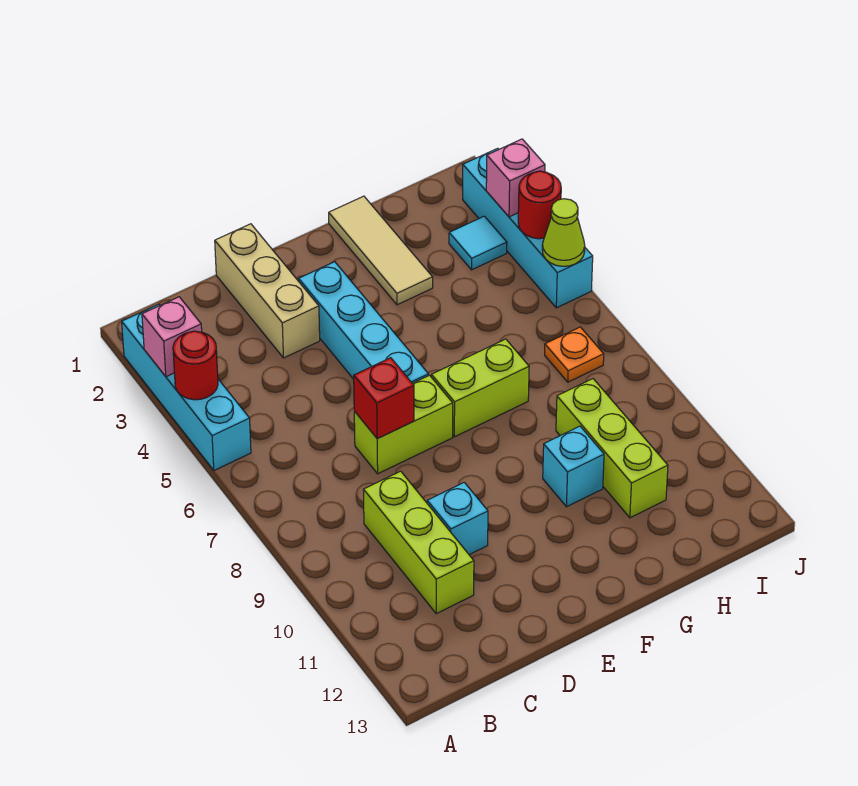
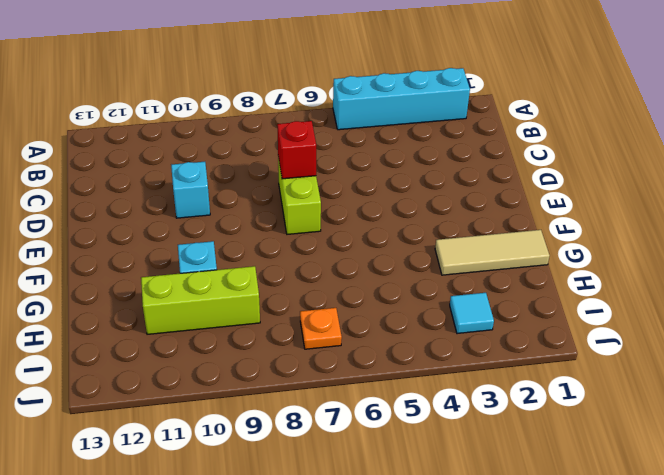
none -> lime brick C9:C11 level 1
none -> tan brick D1:D3 level 1
none -> cyan brick E3:E6 level 1

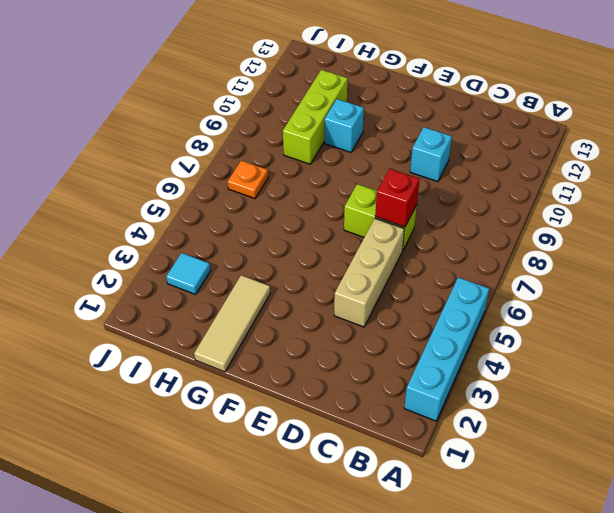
tan brick D4:D6 level 1 -> tan brick D1:D3 level 1
none -> lime brick C9:C11 level 1
none -> cyan brick E3:E6 level 1
none -> lime brick F7:G7 level 1

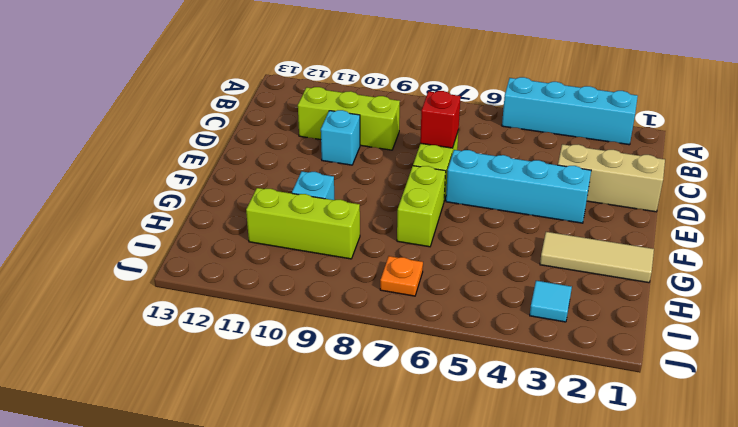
none -> cyan brick J2:J5 level 1
none -> pink brick A3 level 2
none -> red round brick A4 level 2

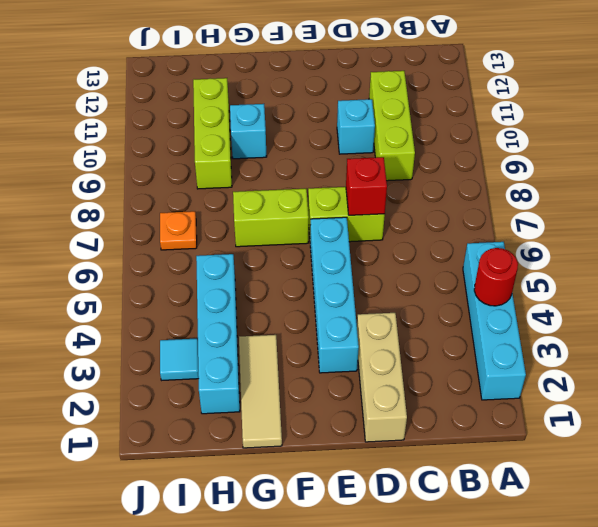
cyan brick H2:H5 level 1 -> cyan brick J2:J5 level 1
none -> pink brick A3 level 2
none -> pink brick J3 level 2
none -> red round brick J4 level 2

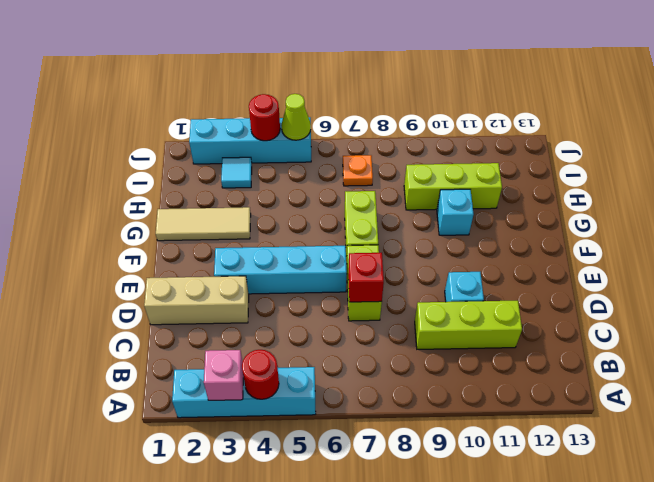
none -> pink brick J3 level 2

